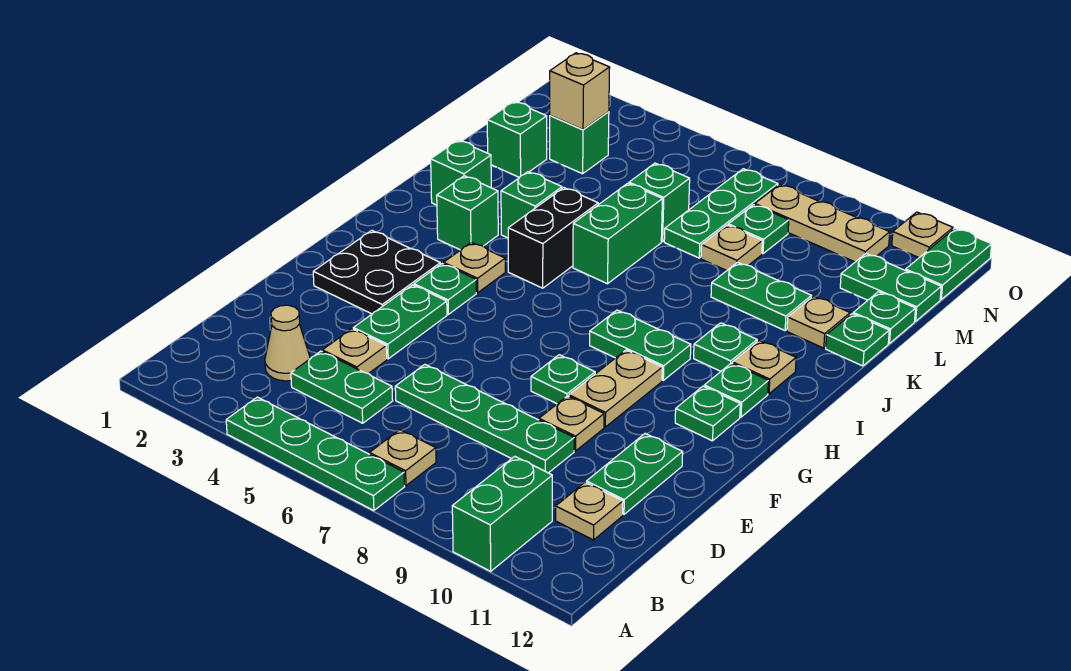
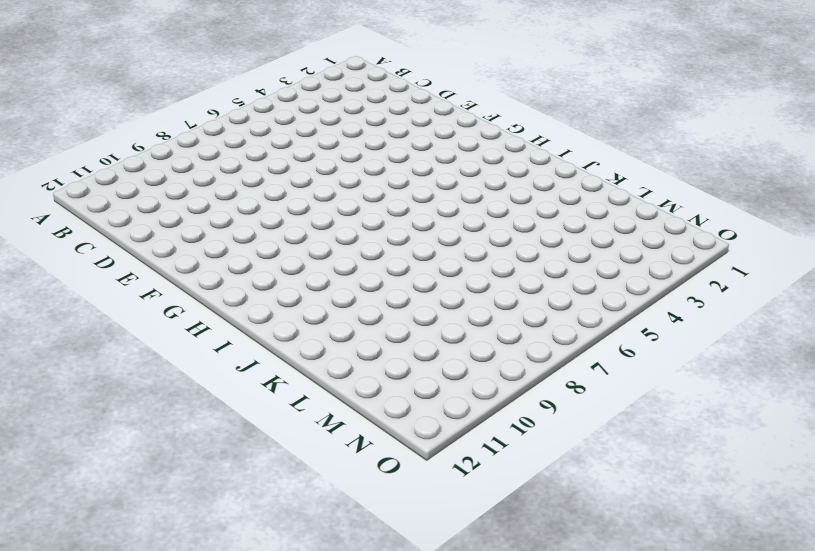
none -> green plate A4:A7 level 1
none -> green brick A10:B10 level 1
none -> tan plate B7 level 1
none -> tan cone C3 level 1

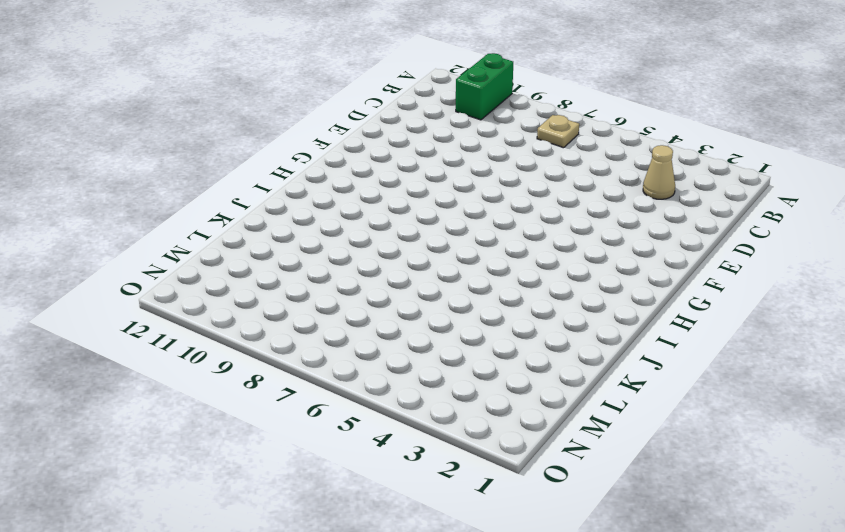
none -> green plate A4:A7 level 1
none -> green plate C4:C5 level 1
none -> tan plate C11 level 1
none -> tan plate D4 level 1

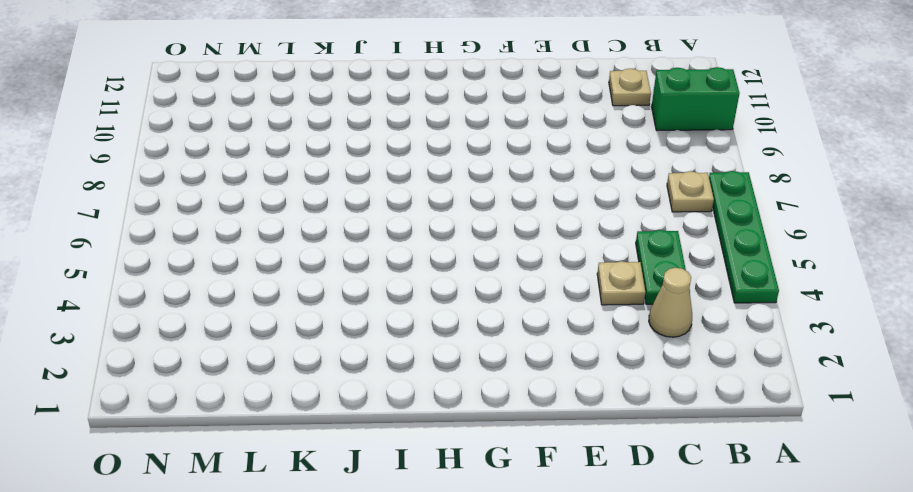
none -> green plate D6:D9 level 1
none -> green plate D11:E11 level 1
none -> green plate E4:F4 level 1
none -> tan plate E9 level 1

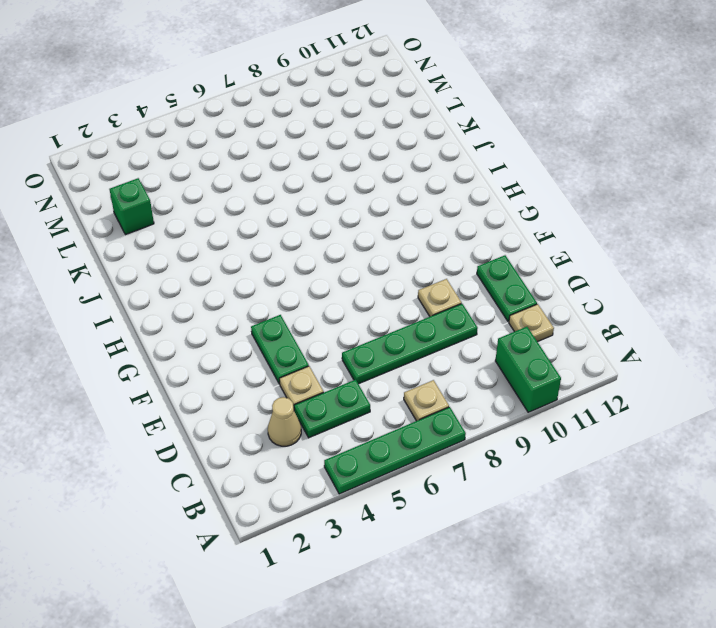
none -> black plate F2:G3 level 1
none -> green plate F8 level 1
none -> tan plate F9:G9 level 1
none -> green plate G4 level 1

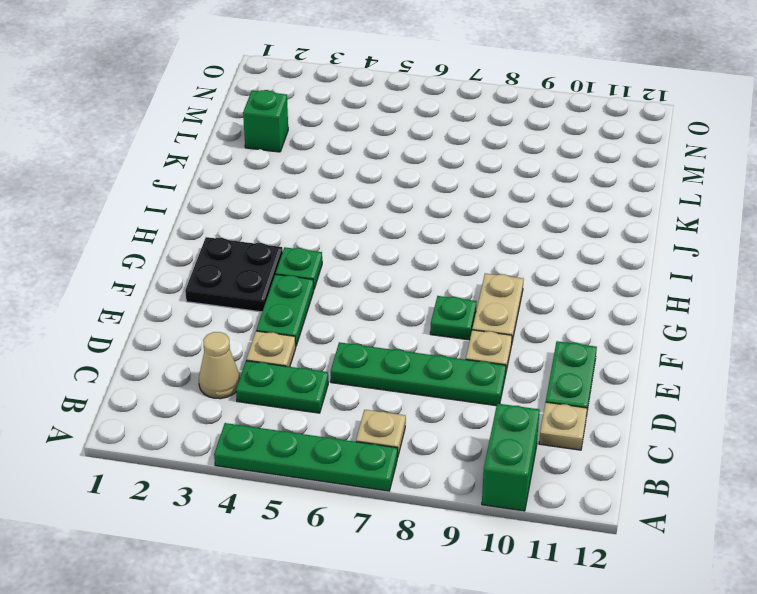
none -> green plate G11 level 1
none -> tan plate H4 level 1
none -> green plate H8:H9 level 1
none -> green plate H11 level 1

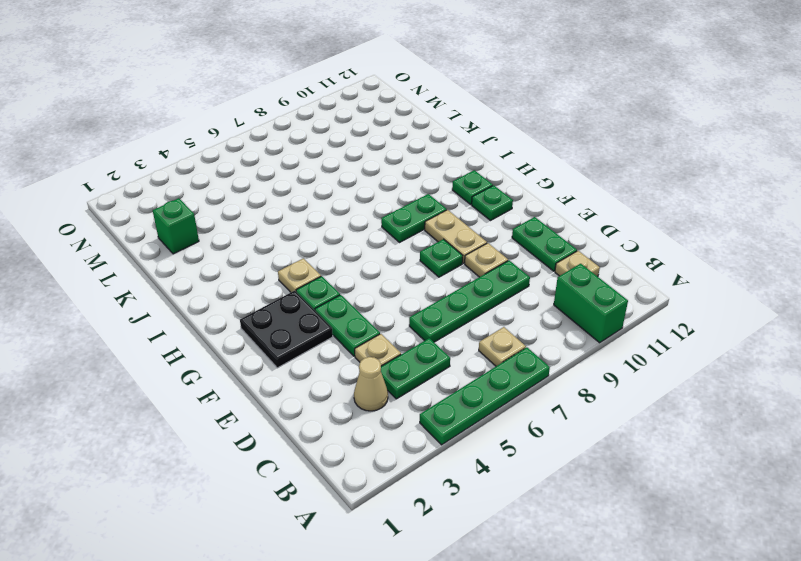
none -> green brick I3 level 1
none -> black brick I5:J5 level 1
none -> green plate I10 level 1
none -> tan plate I11 level 1

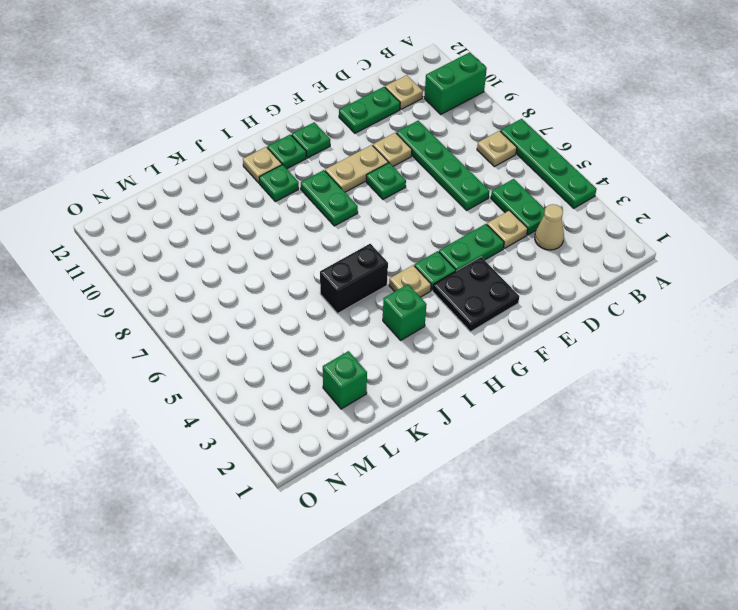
none -> green brick J2 level 1
none -> green brick J4 level 1
none -> green brick J6:K6 level 1
none -> green plate K9:K10 level 1

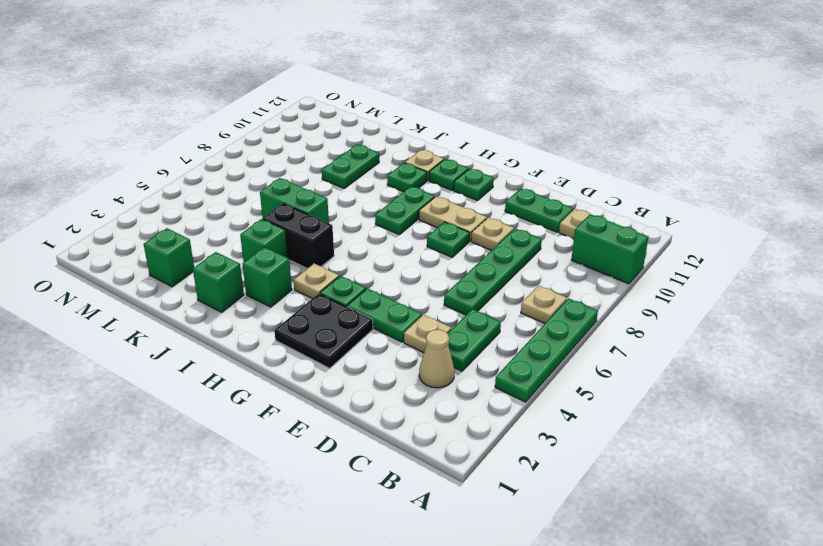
none -> tan plate K11 level 1
none -> green plate K12 level 1
none -> green brick L6 level 1
none -> green plate L7:N7 level 1

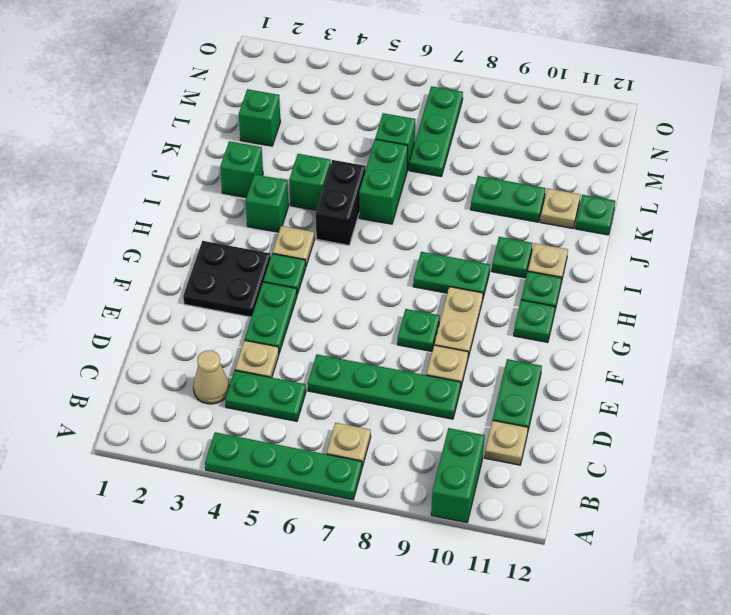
none -> tan plate L8 level 1
none -> green plate L12 level 1
none -> green brick M3 level 1
none -> green plate M8 level 1

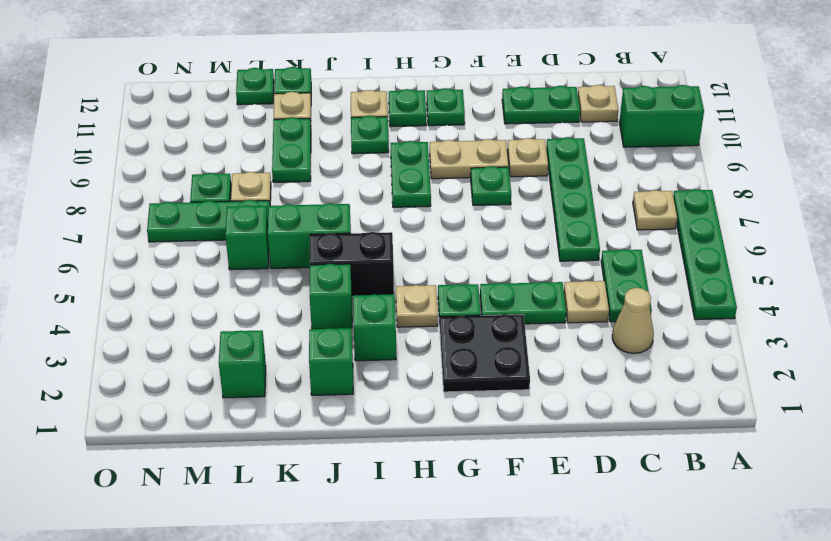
none -> green brick M3 level 1
none -> green plate M11:M12 level 1
none -> tan plate N8:N10 level 1
none -> green plate N12:O12 level 1

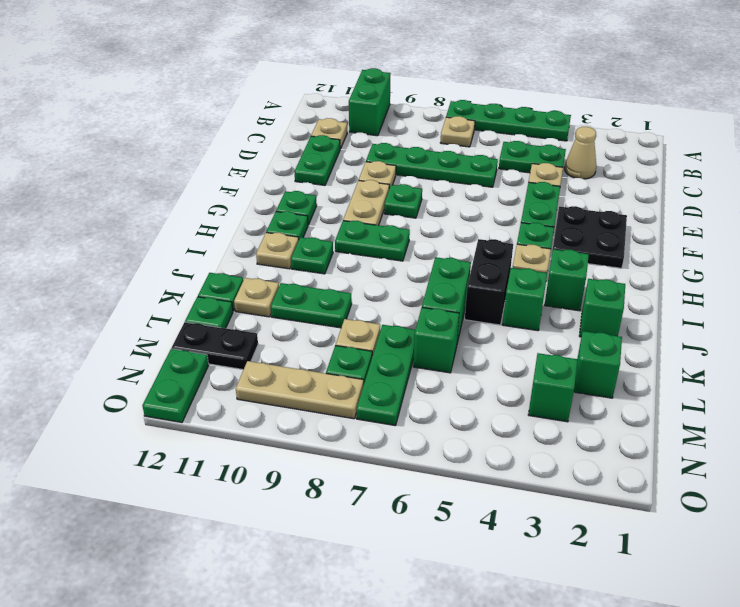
black plate M11:M12 level 1 -> green plate M11:M12 level 1
none -> tan plate O11 level 1
none -> tan brick M3 level 2

